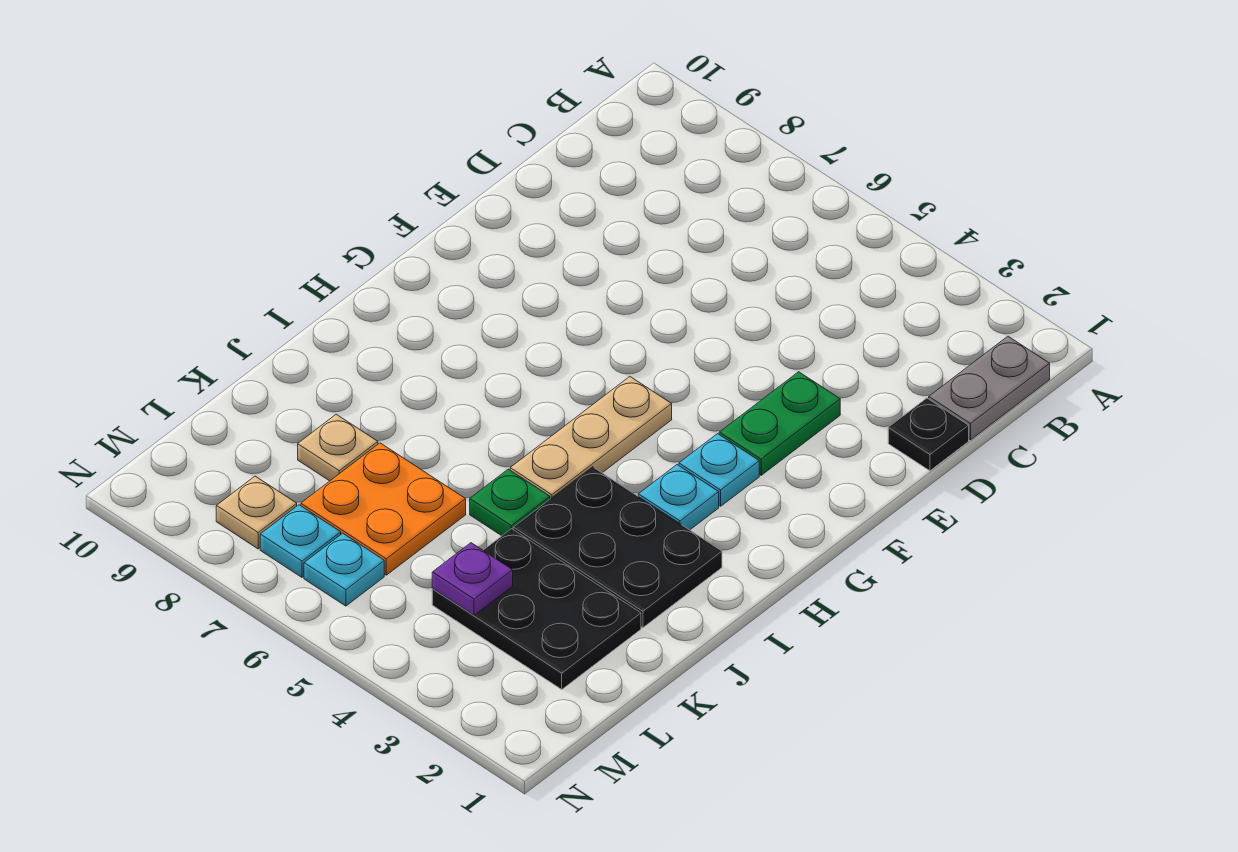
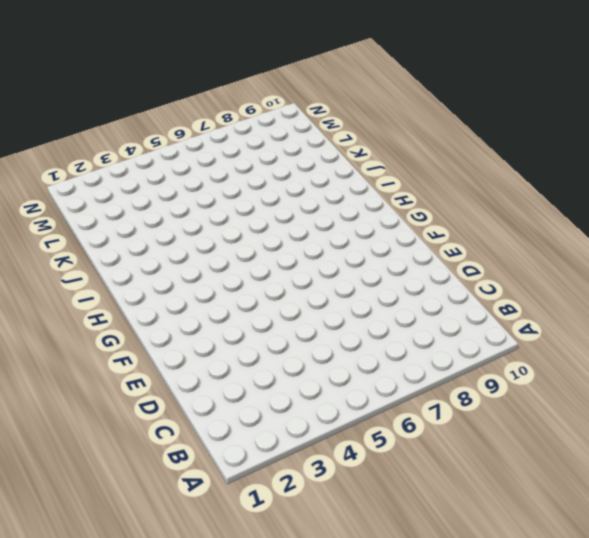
none -> grey plate B1:C1 level 1
none -> black plate D1 level 1
none -> green plate E3:F3 level 1

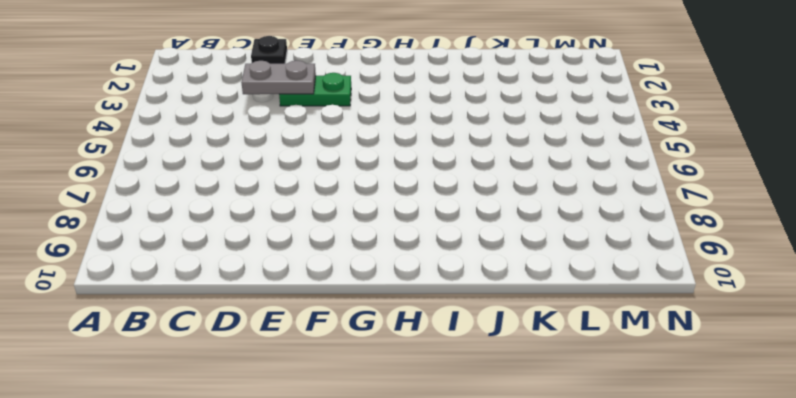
grey plate D3:E3 level 2 -> grey plate B1:C1 level 1
none -> cyan plate G3 level 1
none -> tan plate G5:I5 level 1
none -> cyan plate H3 level 1

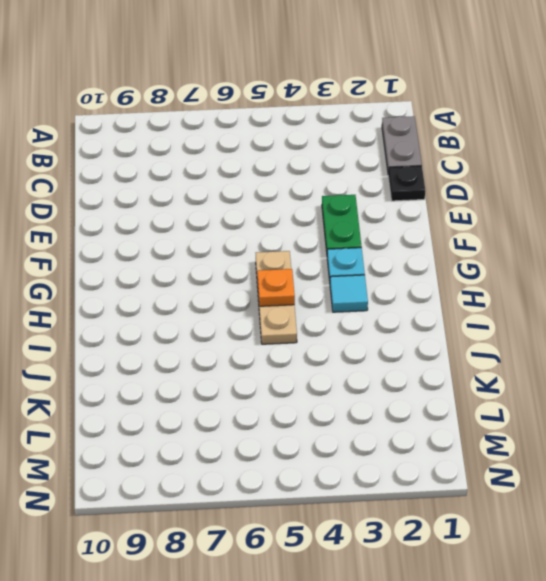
cyan tile H3 level 1 -> cyan plate H3 level 1
orange plate H5 level 2 -> none
none -> black plate I2:J4 level 1
none -> green plate J5 level 1
none -> black plate K2:L4 level 1

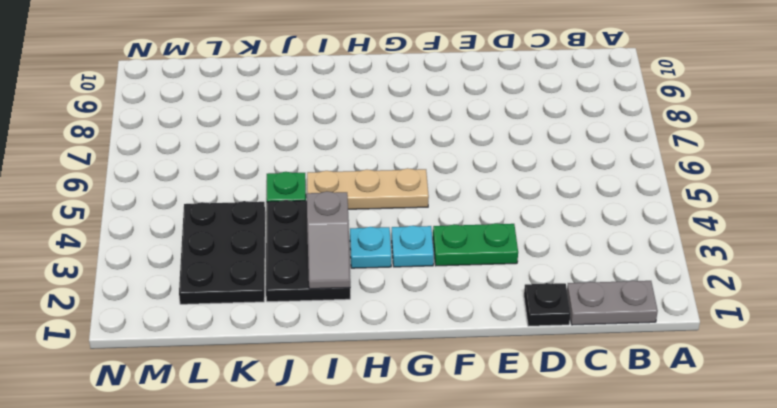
grey slope I2:I3 level 2 top 3 -> none
none -> orange plate K6:L7 level 1
none -> tan plate K8 level 1
none -> cyan plate M6 level 1

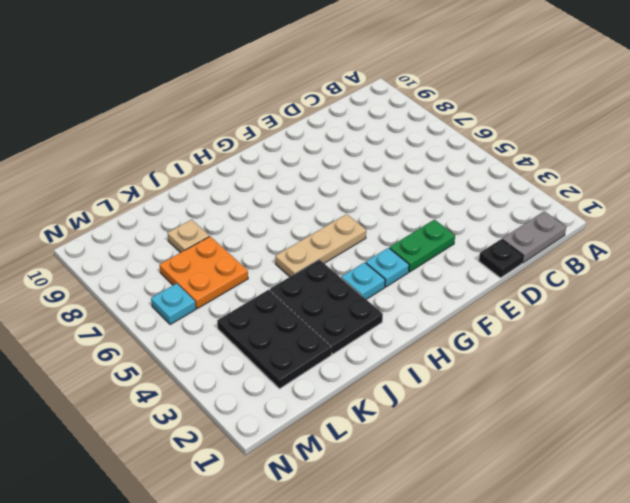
none -> green plate J5 level 1
none -> cyan plate M7 level 1
none -> tan plate M8 level 1

